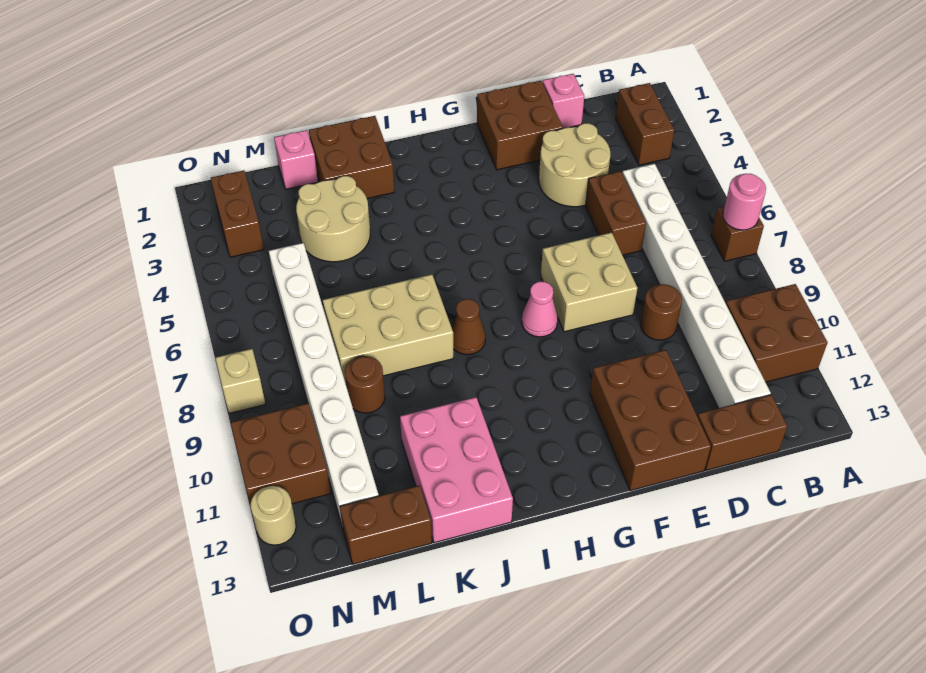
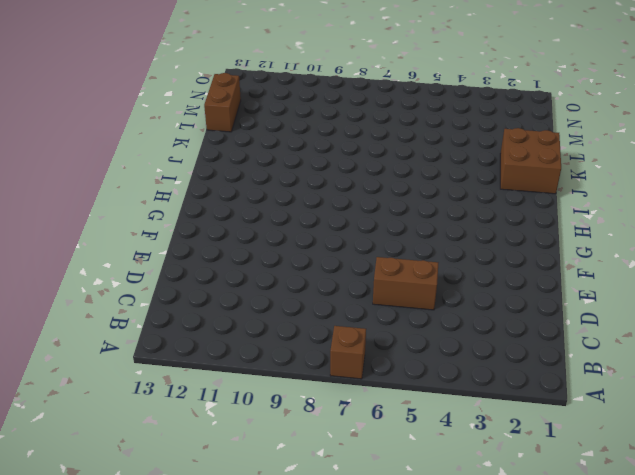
none -> brown brick A10:B11 level 1
none -> brown brick B2:B3 level 1
none -> white brick C5:C12 level 1

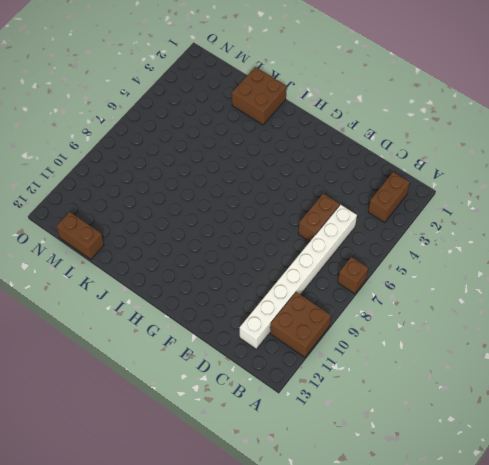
none -> brown brick C13:D13 level 1
none -> pink brick D1 level 1
none -> tan round brick D3:E4 level 1

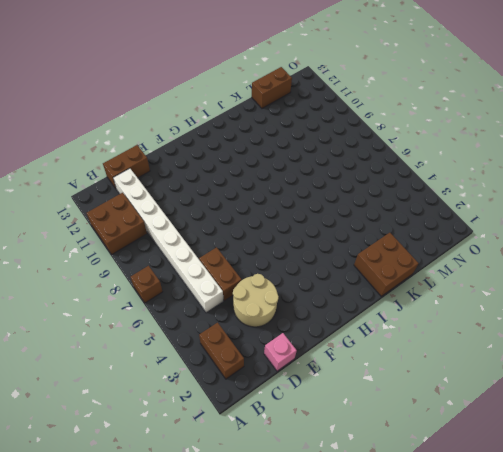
none -> brown round brick D9 level 1
none -> brown brick E1:F2 level 1
none -> tan brick E7:F8 level 1

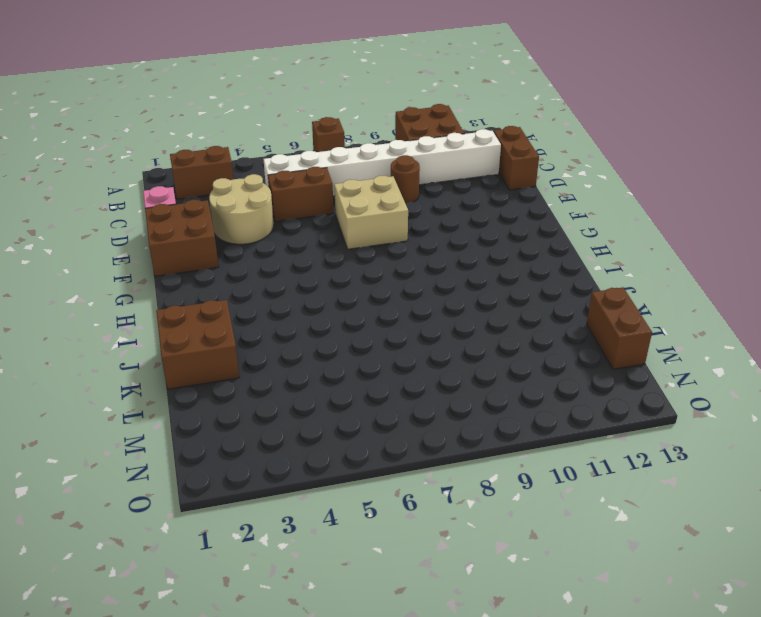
none -> brown brick E11:F13 level 1
none -> pink cone G8 level 1
none -> brown cone I8 level 1

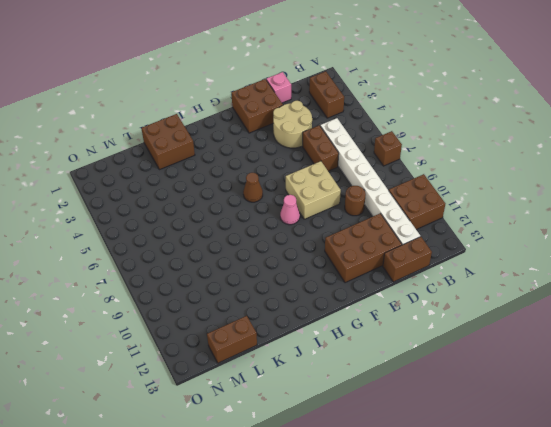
brown brick D11:F12 level 1 -> brown brick E11:F13 level 1
brown cone H6 level 1 -> brown cone I8 level 1
none -> tan brick J7:L8 level 1
none -> pink brick J11:K13 level 1
none -> tan round brick K3:L4 level 1

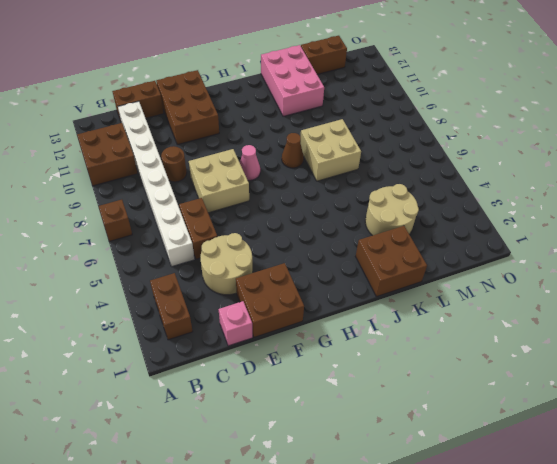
tan brick J7:K8 level 1 -> tan brick J7:L8 level 1
none -> pink brick L1 level 1
none -> brown round brick L9 level 1
none -> white brick M5:M12 level 1

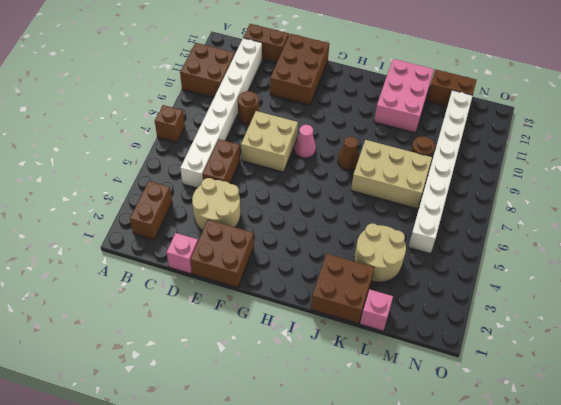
none -> brown brick N2:N3 level 1
none -> brown brick N10:O11 level 1
none -> tan brick O8 level 1

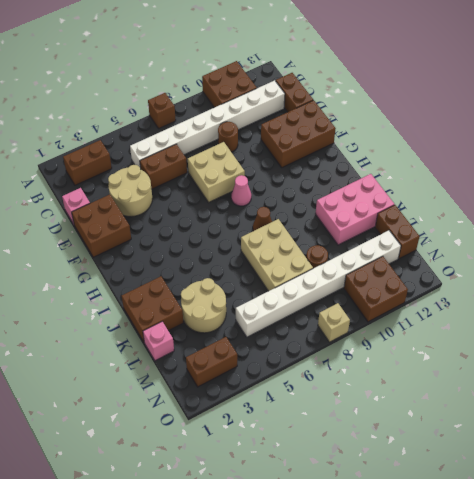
none -> tan round brick O12 level 1
none -> pink round brick A7 level 2

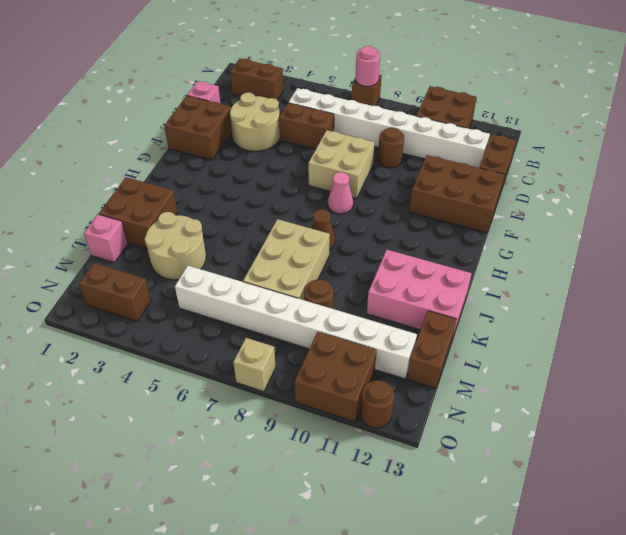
brown round brick O12 level 1 -> tan round brick O12 level 1

